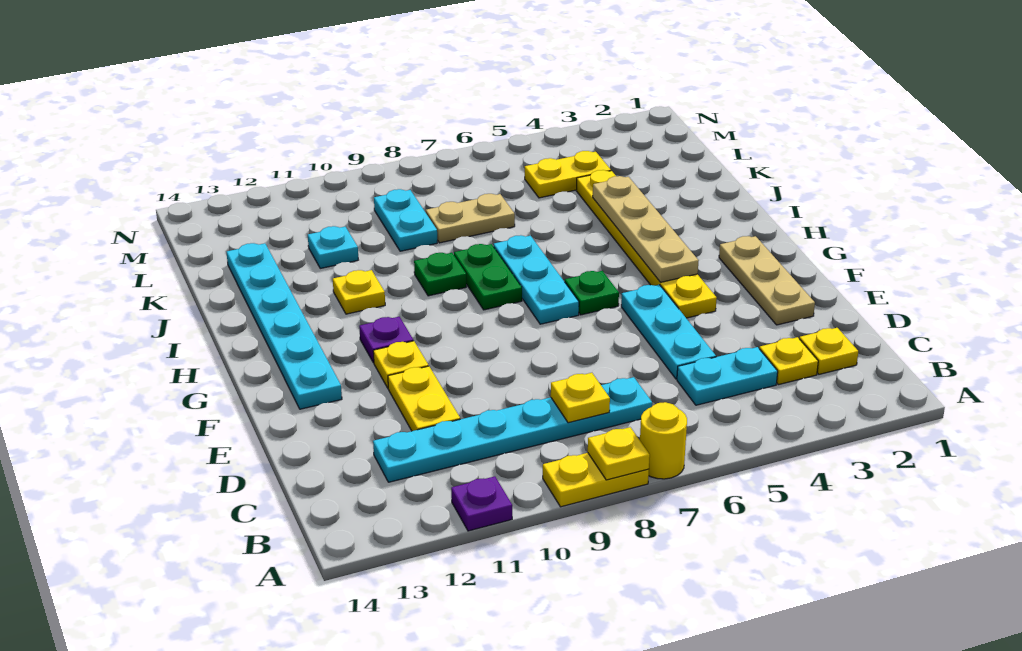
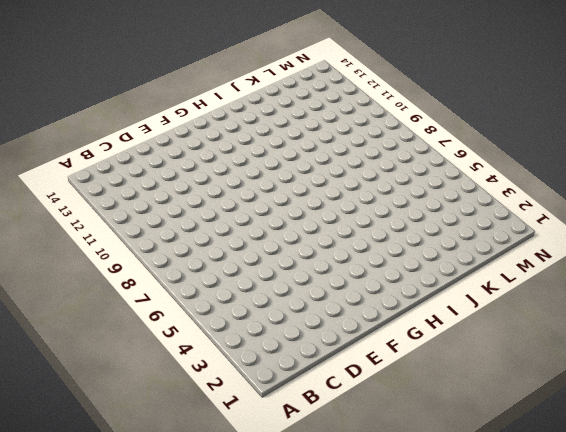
none -> yellow round brick A7 level 1
none -> yellow plate A8:A9 level 1
none -> purple plate A11 level 1

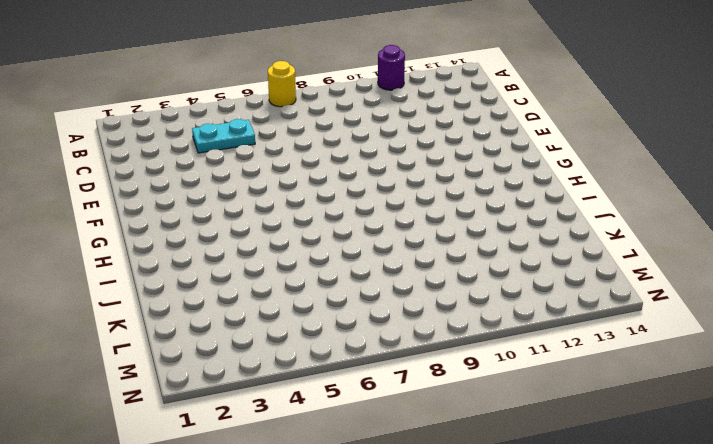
purple round brick A11 level 1 -> purple plate A11 level 1
none -> yellow plate A8:A9 level 1
none -> yellow plate C2 level 1
none -> yellow plate C3 level 1

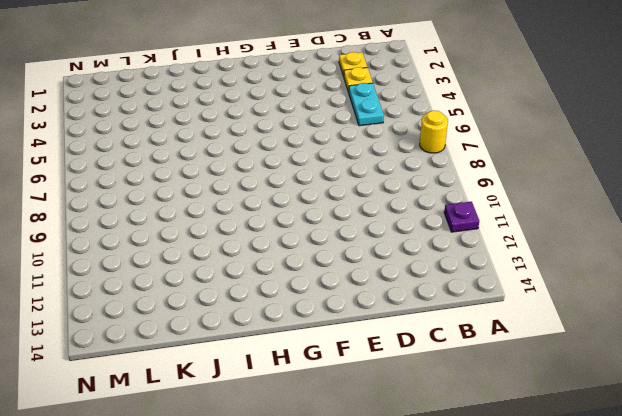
none -> yellow plate A8:A9 level 1
none -> cyan plate C7:C12 level 1
none -> cyan plate D5:F5 level 1

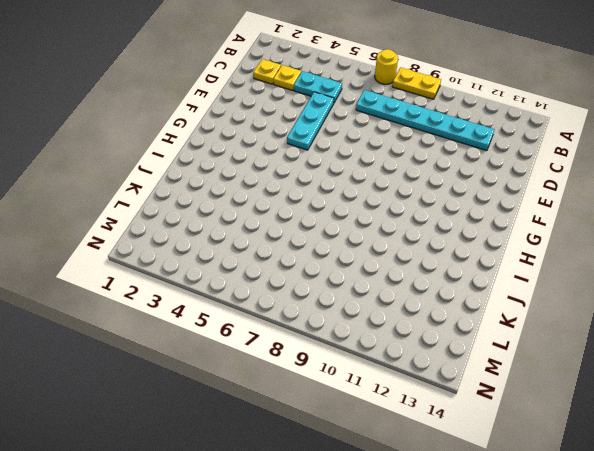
none -> purple plate A11 level 1
none -> yellow plate D11:E11 level 1
none -> tan plate E2:G2 level 1

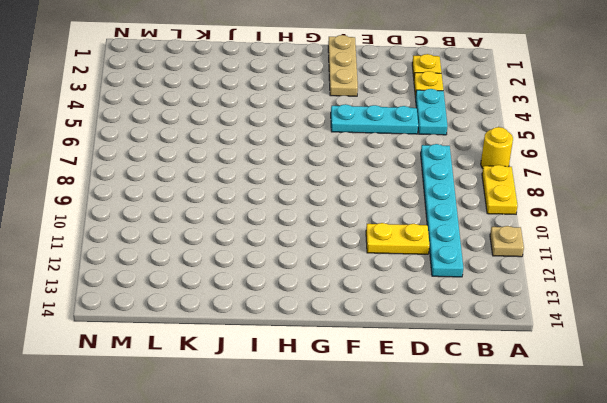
tan plate A11 level 1 -> purple plate A11 level 1
tan plate F1:F3 level 1 -> tan plate E2:G2 level 1
none -> yellow plate F4:K4 level 1
none -> yellow plate F11 level 1
none -> cyan plate F13:K13 level 1

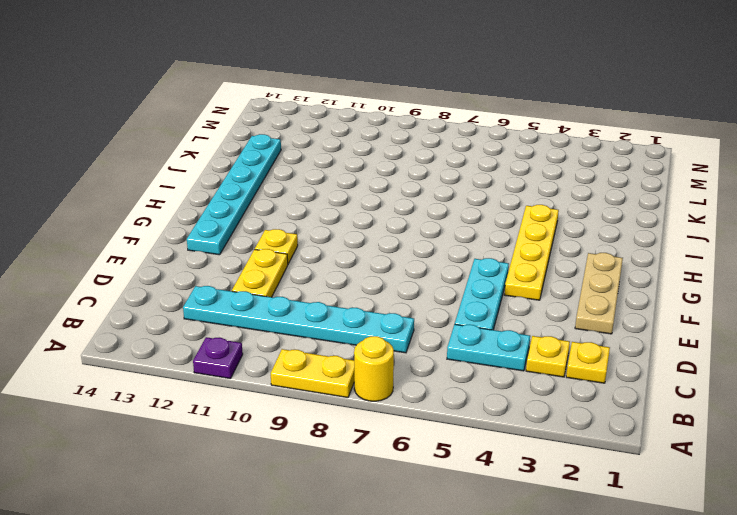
yellow plate F4:I4 level 1 -> yellow plate F4:K4 level 1
none -> green plate G6 level 1
none -> cyan plate G7:I7 level 1
none -> purple plate G11 level 1

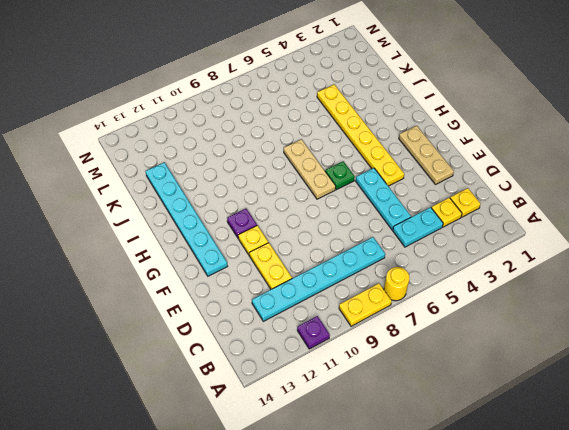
tan plate G7:I7 level 1 -> cyan plate G7:I7 level 1
none -> green plate H8:I8 level 1
none -> green plate I9 level 1
none -> yellow plate I11 level 1

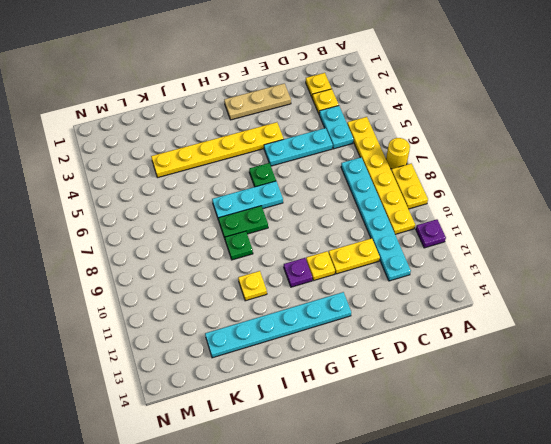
yellow plate B5:B10 level 1 -> none
none -> tan plate K7:K8 level 1
none -> cyan plate K9:L9 level 1
none -> cyan plate K11 level 1

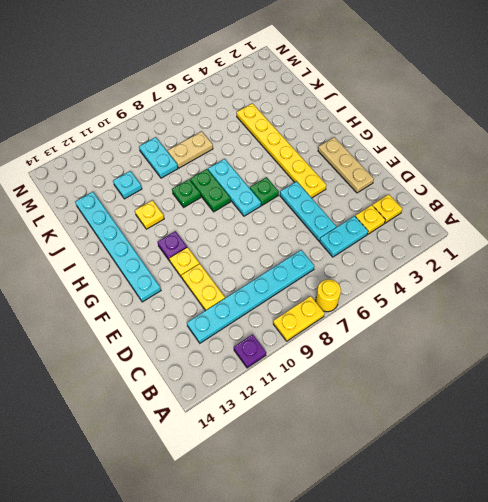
none -> yellow plate L4:L5 level 1
none -> yellow plate A8 level 2
none -> yellow plate C8 level 2

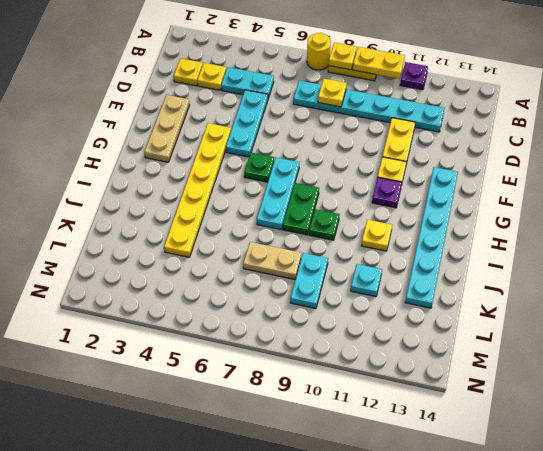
yellow plate A9:A10 level 2 -> yellow plate L4:L5 level 1
none -> tan plate G4:J4 level 2

